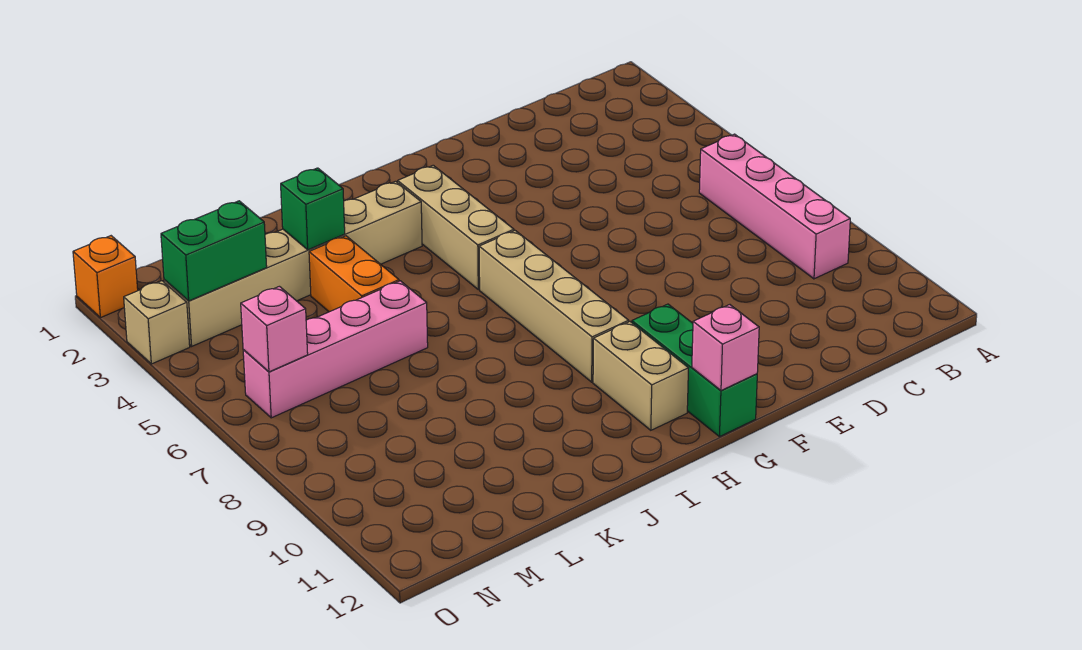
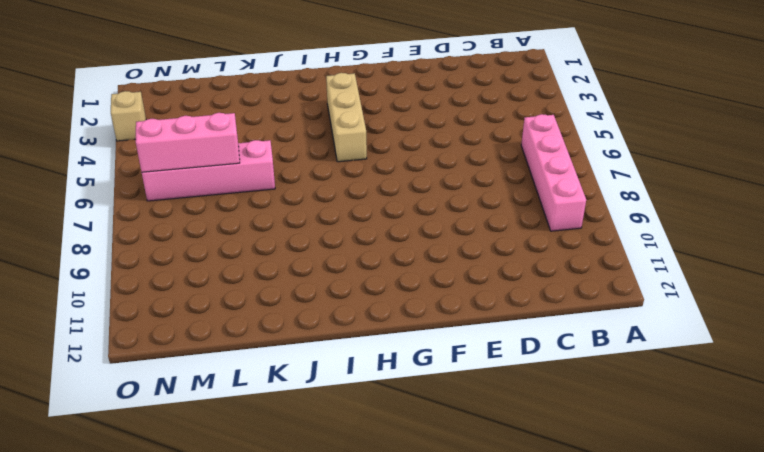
pink brick L6:N6 level 2 -> pink brick N6 level 2
none -> green brick G10:G12 level 1
none -> tan brick H6:H9 level 1
none -> tan brick H10:H11 level 1

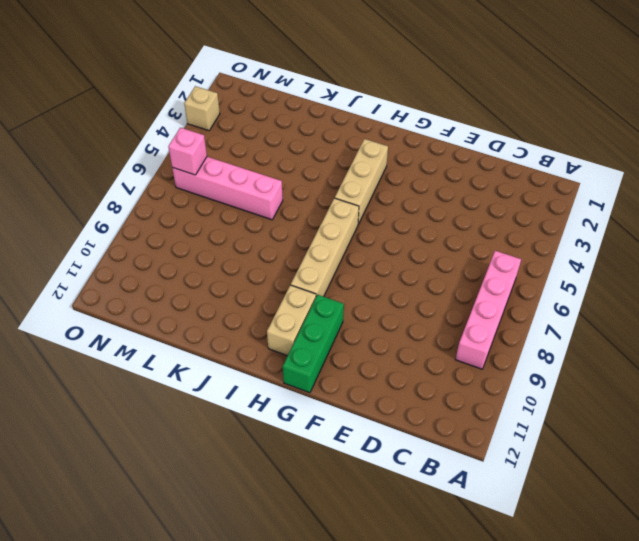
none -> tan brick I3:N3 level 1
none -> orange brick K4:K5 level 1
none -> orange brick O1 level 1

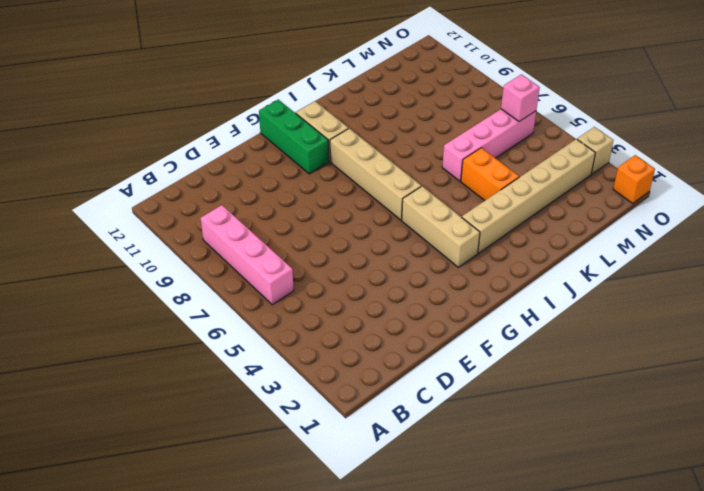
none -> pink brick G12 level 2
none -> green brick K3 level 2
none -> green brick M3:N3 level 2

